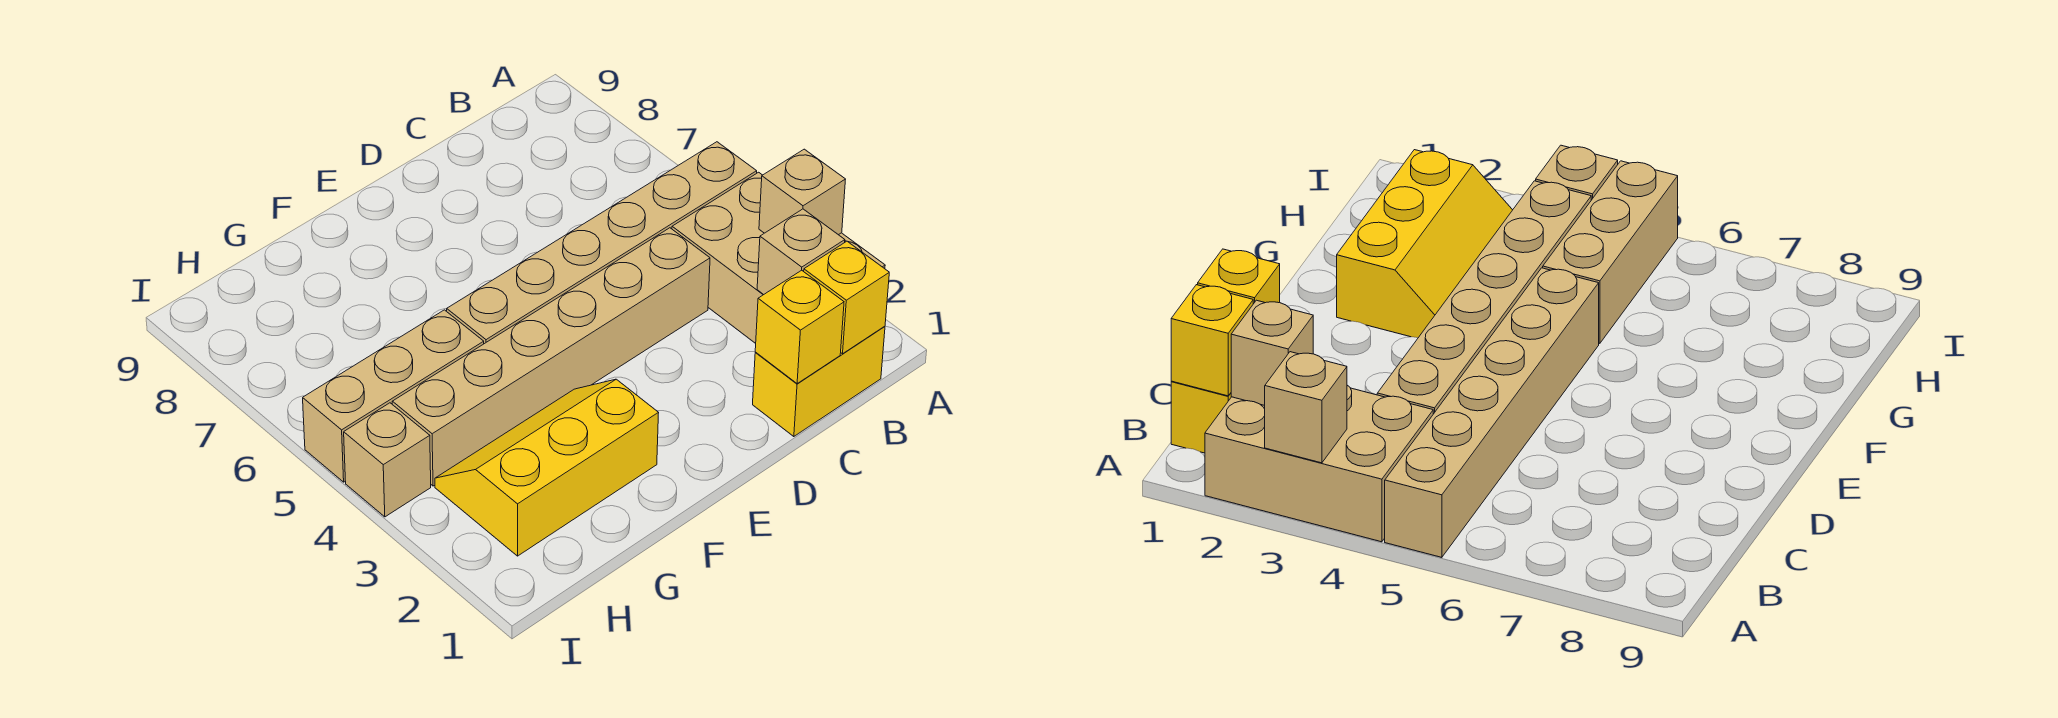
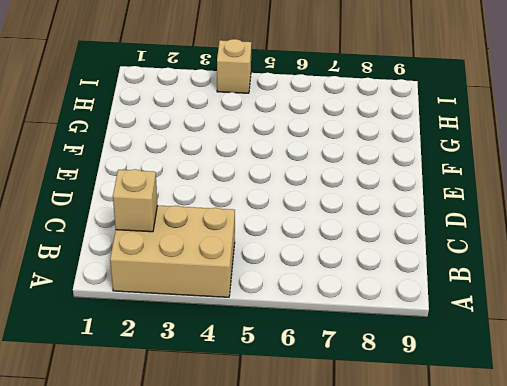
none -> tan brick A5:F5 level 1
none -> yellow brick B1:C1 level 1

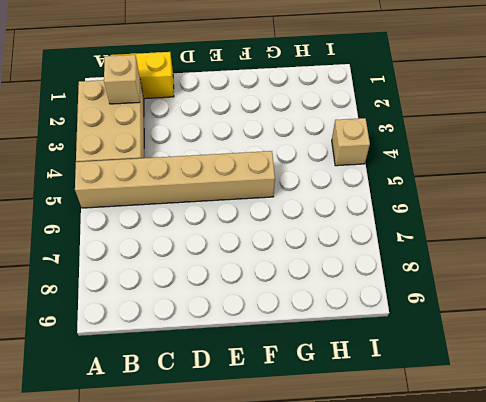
none -> tan brick C4:H4 level 1
none -> yellow slope F2:H3 level 1 top 2

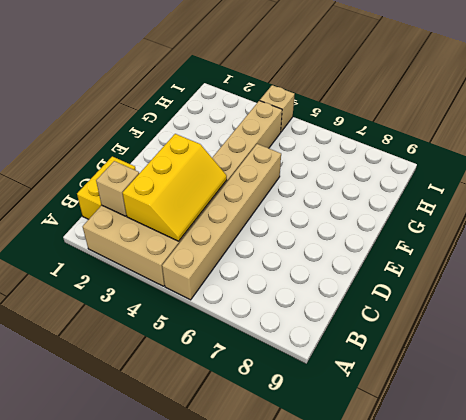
yellow slope B3:D4 level 2 top 3 -> yellow slope F2:H3 level 1 top 2
none -> tan brick G5:I5 level 1
none -> tan brick A3 level 2

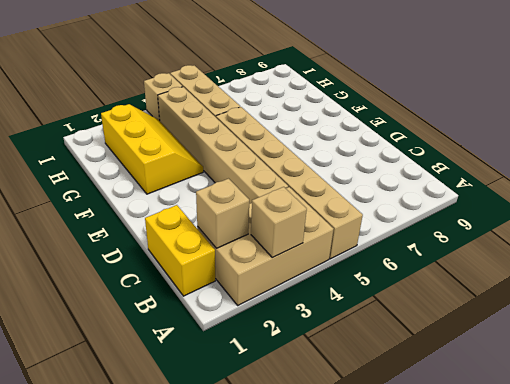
none -> yellow brick B1 level 2
none -> yellow brick C1 level 2

